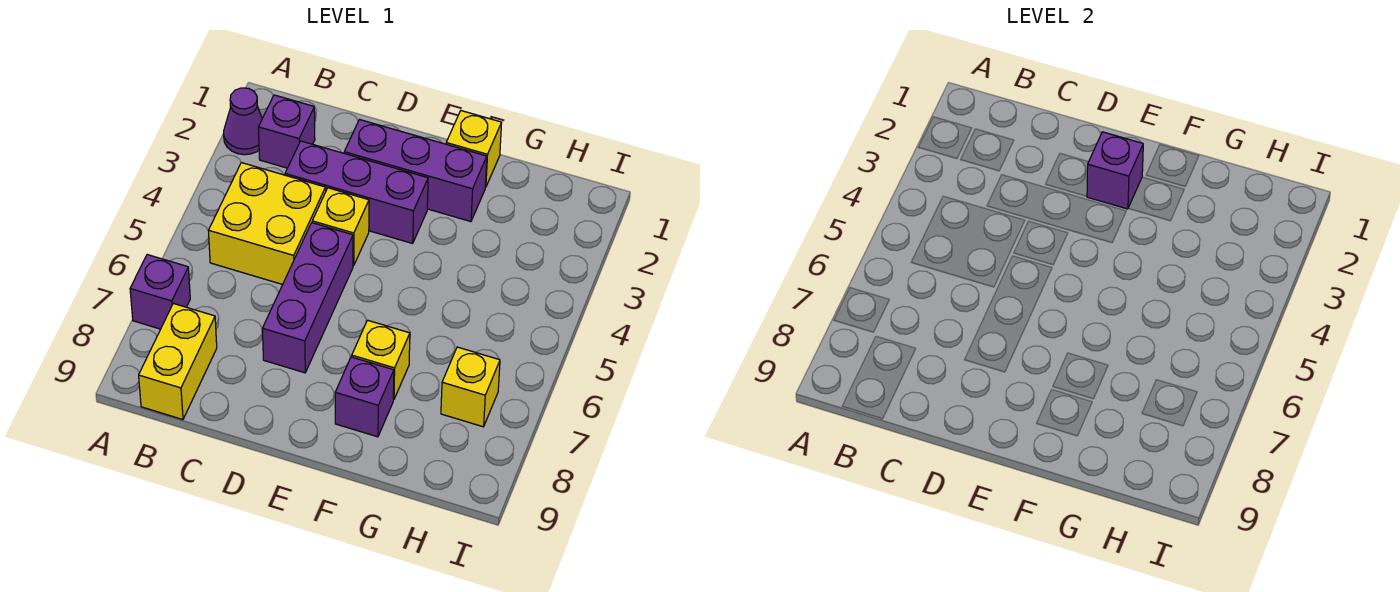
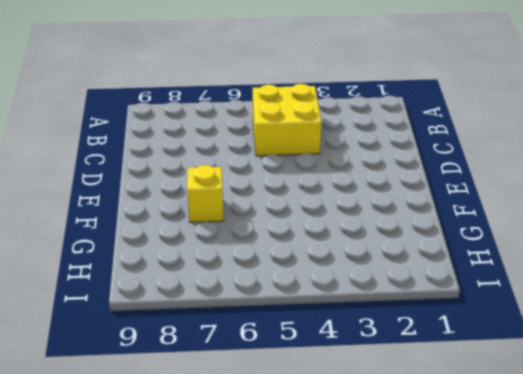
none -> purple cone A2 level 1
none -> purple brick A7 level 1
none -> purple brick B2 level 1

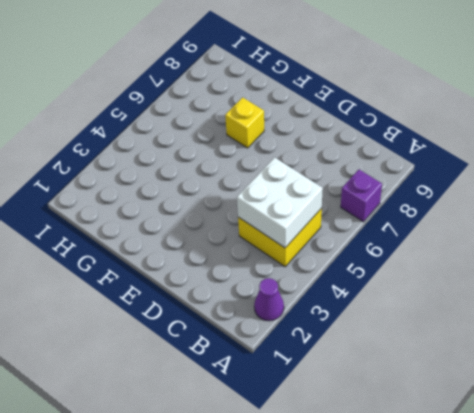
white brick B4:C5 level 2 -> none
none -> purple brick B2 level 1
none -> yellow brick B8:B9 level 1
none -> purple brick C3:E3 level 1

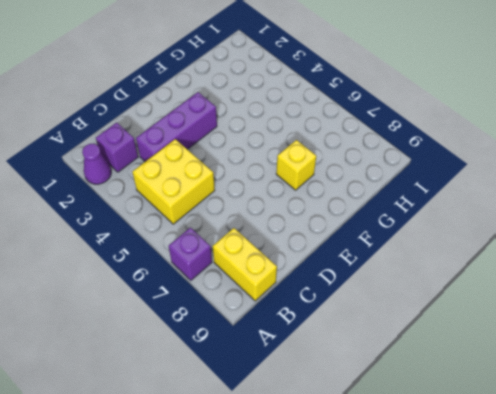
none -> purple brick D2:F2 level 1
none -> yellow brick D4 level 1
none -> purple brick D5:D7 level 1

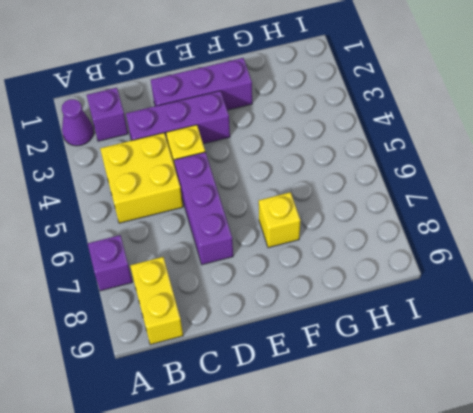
none -> yellow brick F1 level 1
none -> purple brick F8 level 1
none -> yellow brick H7 level 1

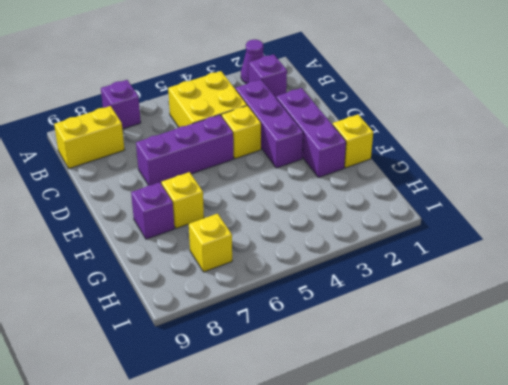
none -> purple brick E2 level 2

